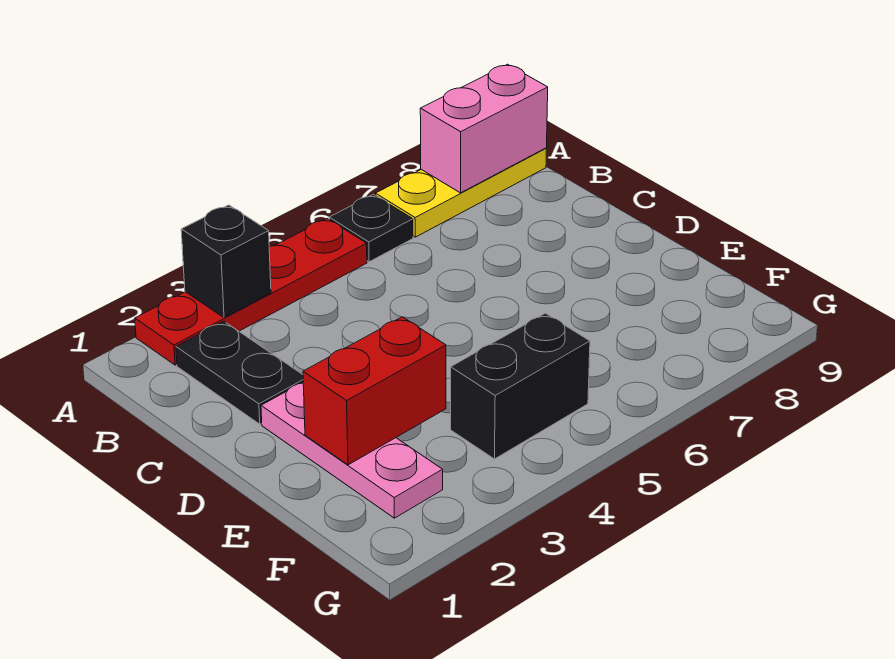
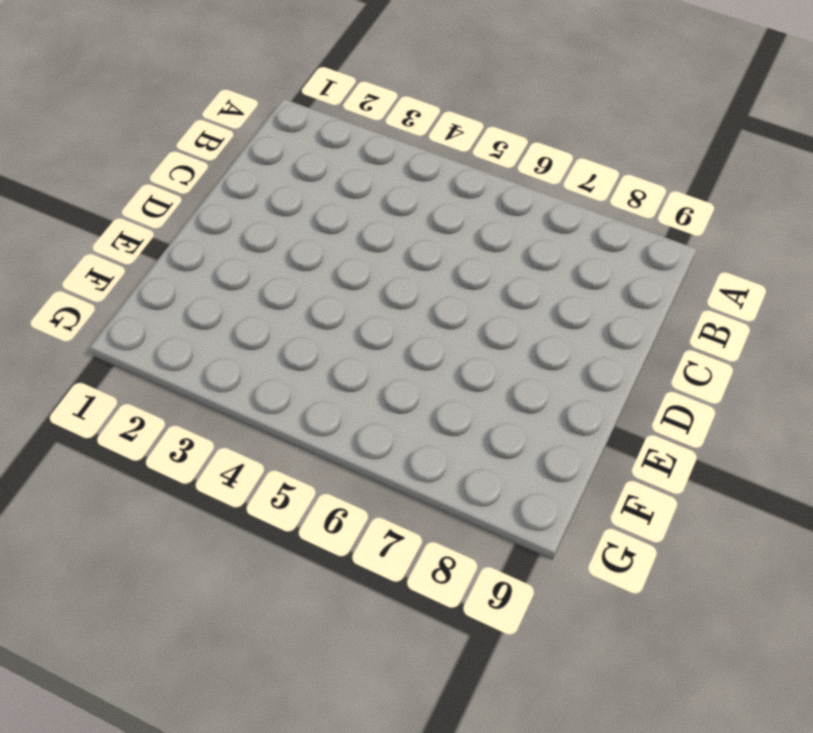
none -> red plate A2:A5 level 1
none -> black plate A6 level 1

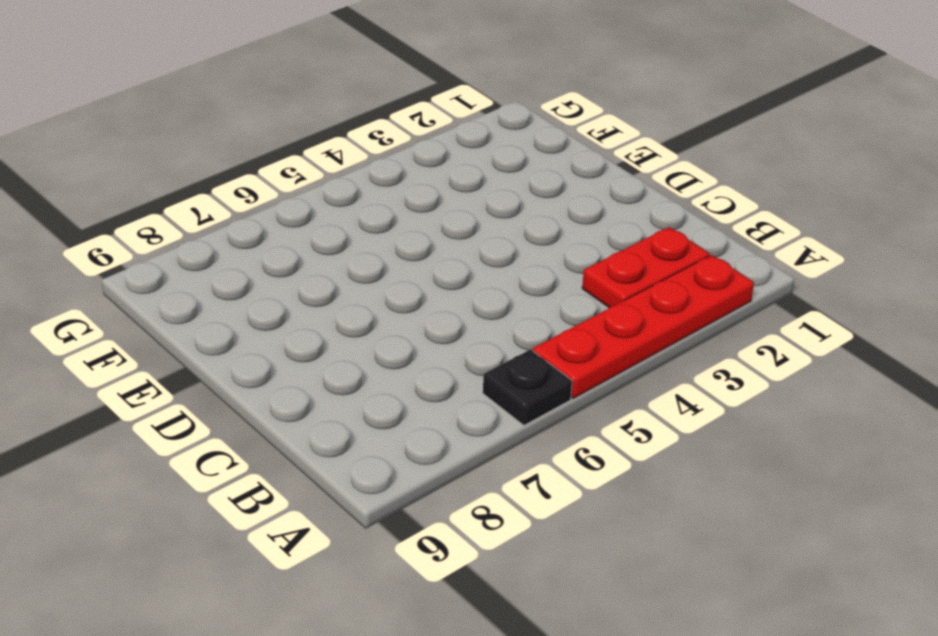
red plate B2:B3 level 1 -> black plate B2:C2 level 1
none -> yellow plate A7:A9 level 1
none -> pink plate D2:F2 level 1

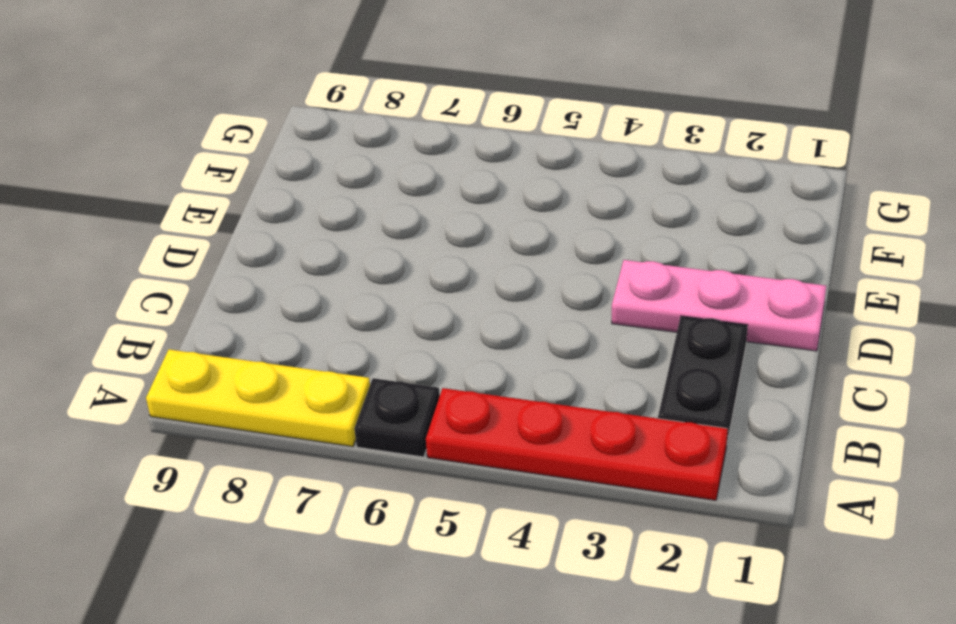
pink plate D1:D3 level 1 -> pink plate D2:F2 level 1
none -> black brick F4:F5 level 1
none -> black brick A3 level 2

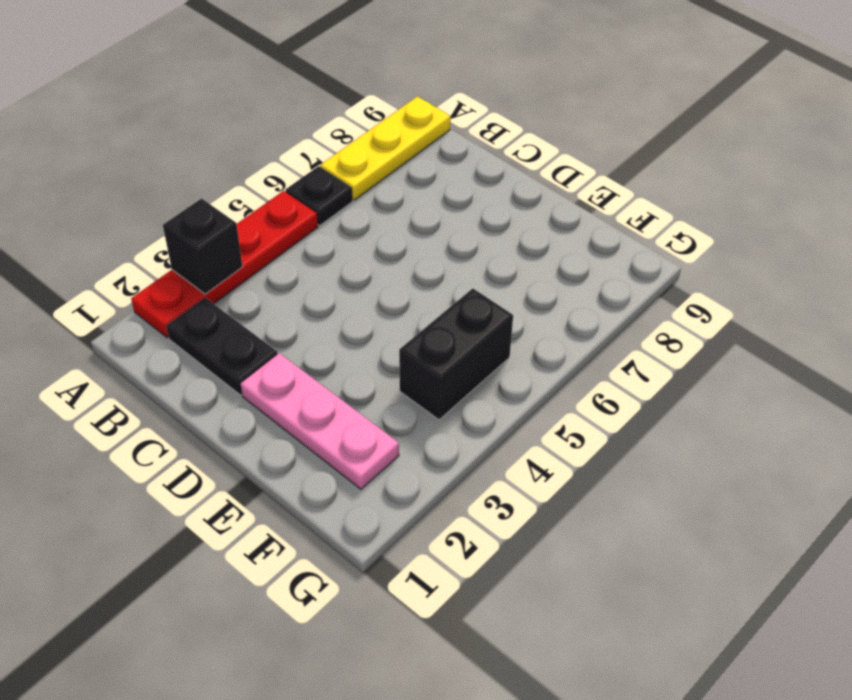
none -> pink brick A8:A9 level 2
none -> red brick E2:E3 level 2

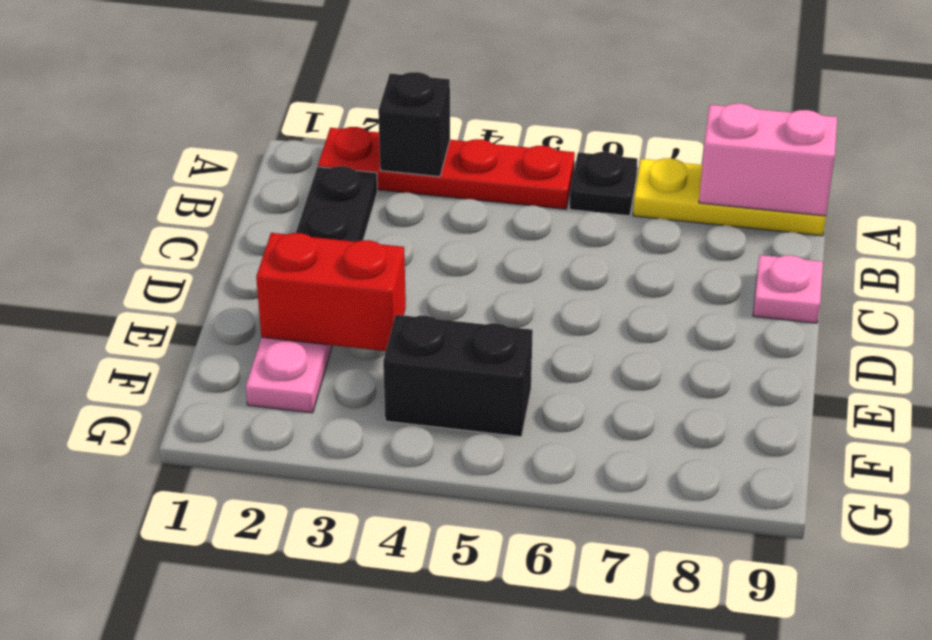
pink plate C9 level 1 -> none

